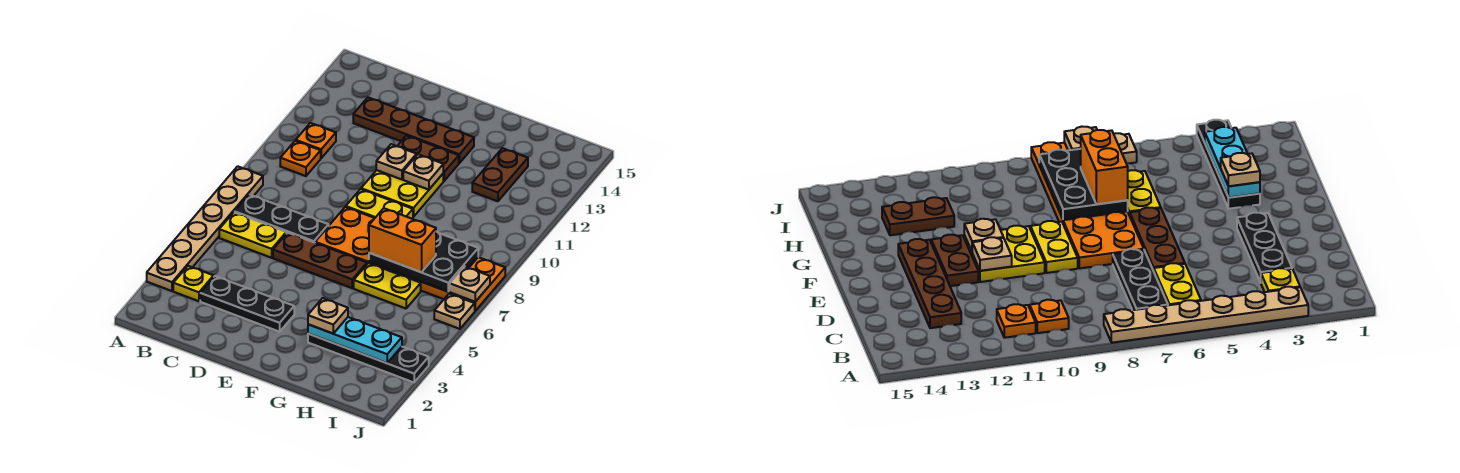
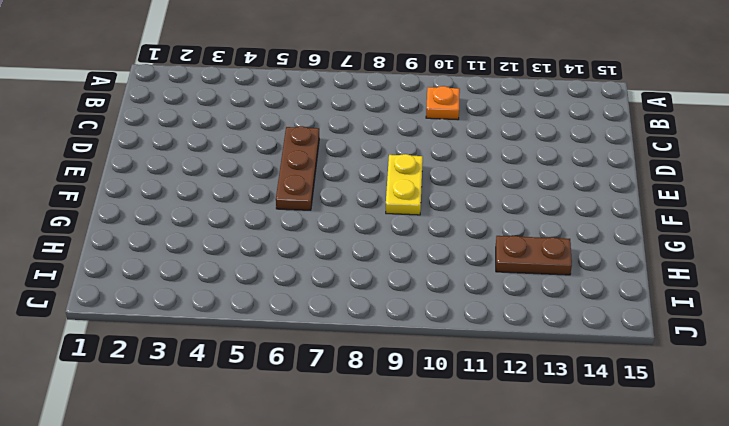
none -> tan plate A3:A8 level 1
none -> yellow plate B3 level 1
none -> yellow plate B6:C6 level 1

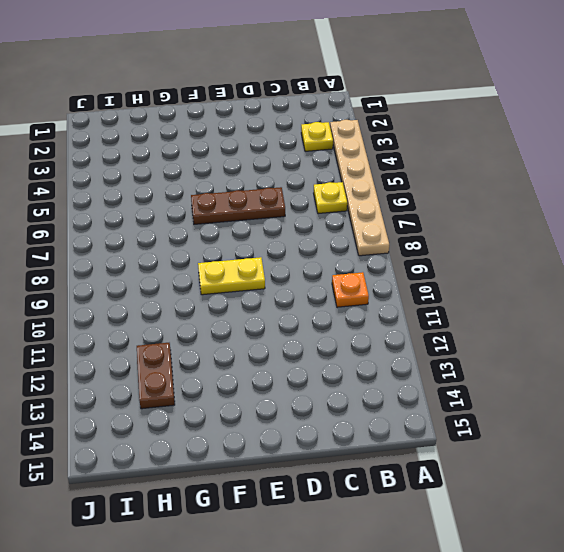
yellow plate B6 level 1 -> yellow plate B6:C6 level 1
none -> black plate B7:D7 level 1
none -> orange plate B11 level 1
none -> black plate C3:E3 level 1

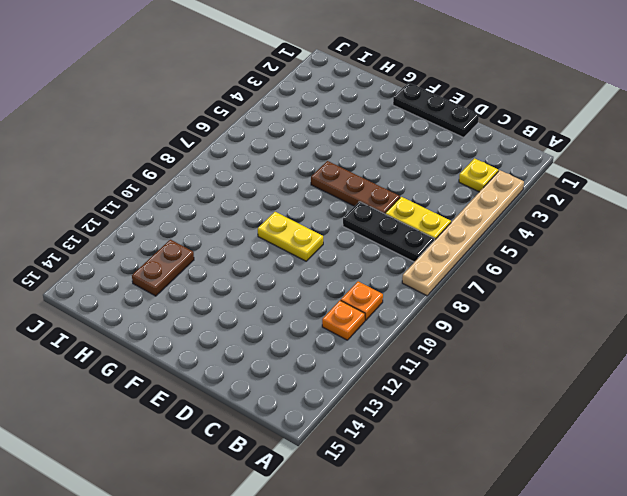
black plate D1:F1 level 1 -> black plate C3:E3 level 1
none -> brown plate C13:F13 level 1
none -> orange plate E7:J8 level 1
none -> yellow plate E10:F11 level 1

